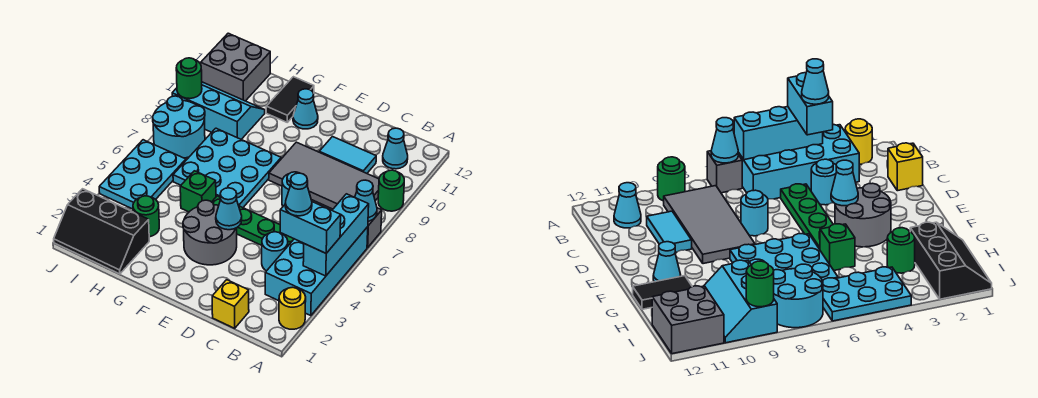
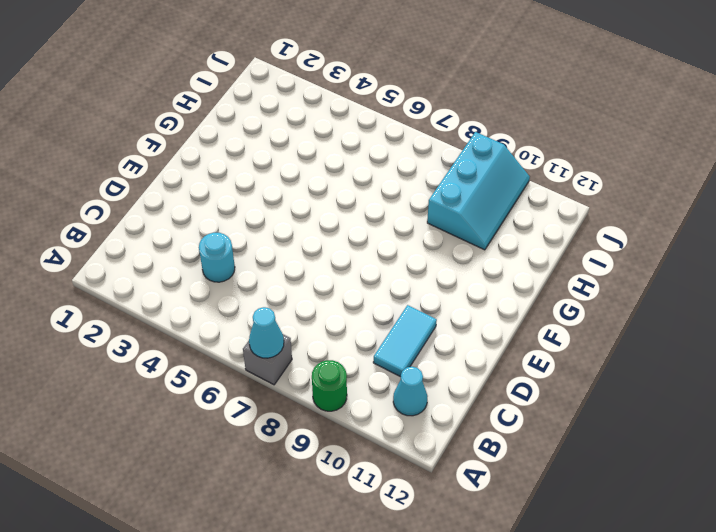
none -> yellow round brick A2 level 1
none -> cyan brick A3:B6 level 1
none -> grey tile B8:E9 level 1

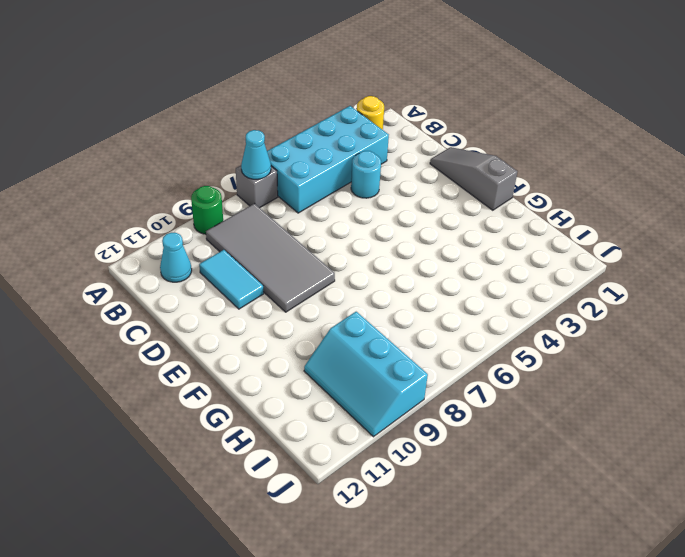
grey slope D1:F1 level 1 top F -> none
none -> yellow brick C1 level 1
none -> green plate C5:F5 level 1
none -> cyan round brick D7 level 1

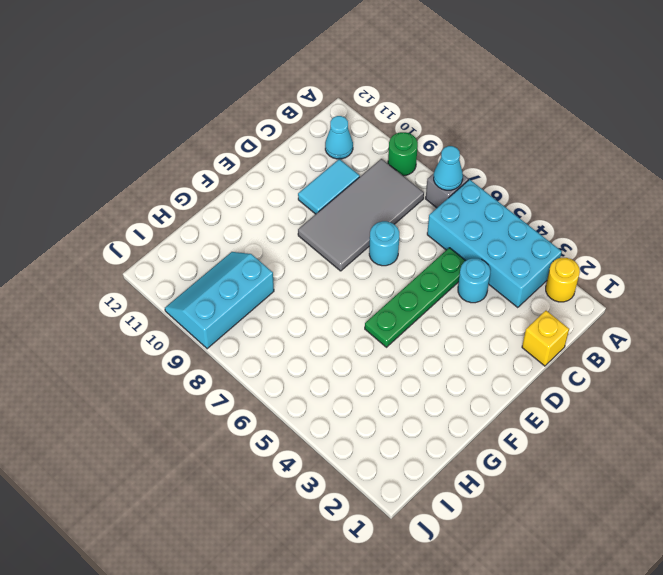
none -> grey round brick E3:F4 level 1
none -> cyan plate F6:H8 level 1
none -> cyan cone F11 level 1

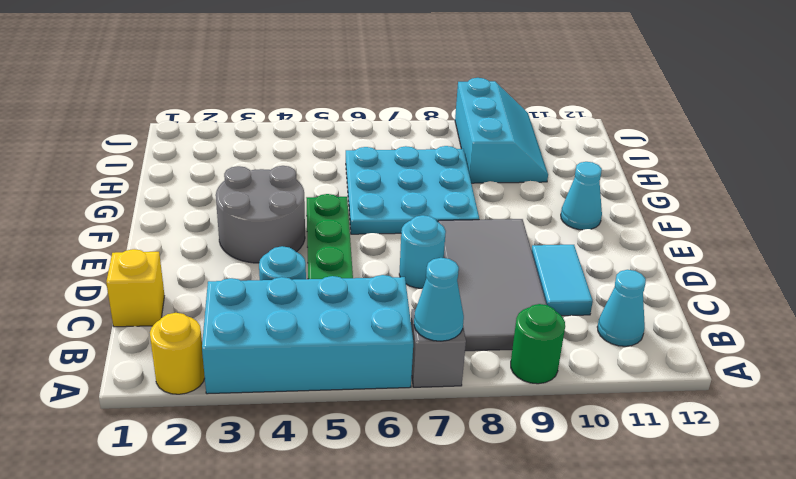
none -> green brick G5 level 1
none -> black tile G11:G12 level 1
none -> black slope H1:J2 level 1 top 2

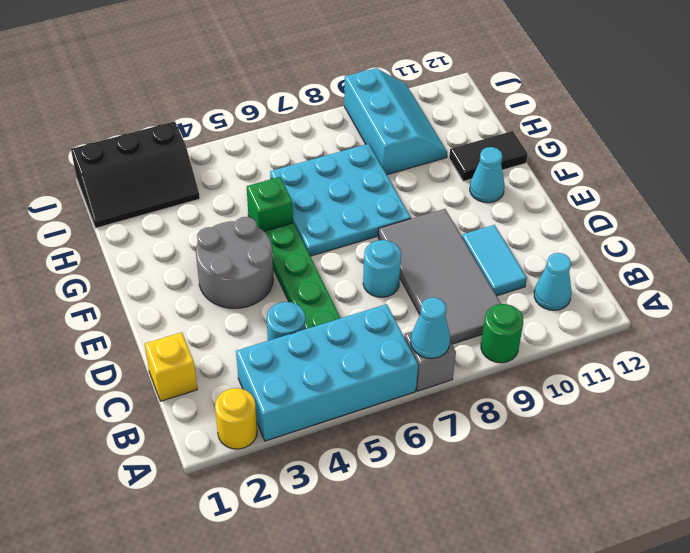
black slope I1:J3 level 1 top J -> black slope H1:J2 level 1 top 2
none -> green round brick H3 level 1
none -> cyan plate I4:J6 level 1
none -> cyan round brick I7:J8 level 1

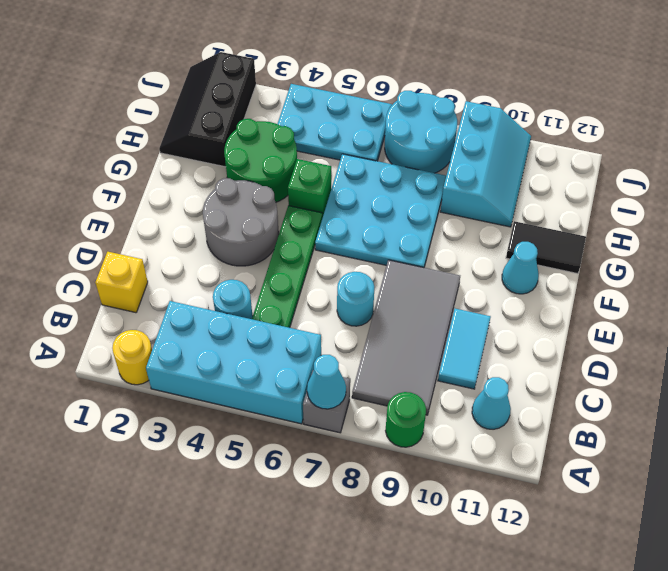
green round brick G3:H4 level 1 -> green round brick H3 level 1
none -> grey brick I11:J12 level 1
none -> cyan brick A4:A6 level 2
none -> cyan cone E4 level 2

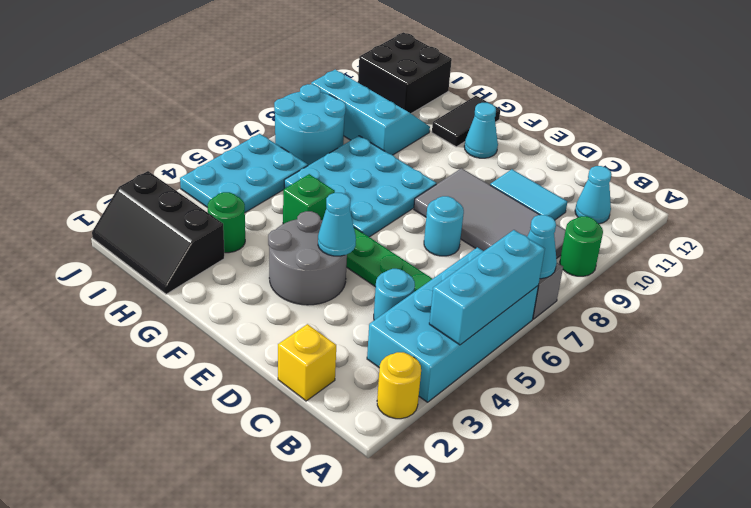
black brick I11:J12 level 1 -> grey brick I11:J12 level 1
none -> green round brick J9 level 2
none -> cyan brick A4:B4 level 3
none -> cyan cone B4 level 4

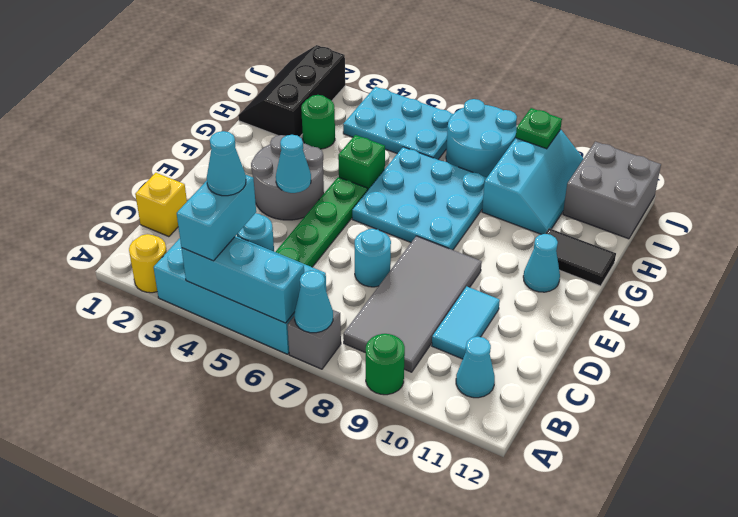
green plate J9 level 2 -> green round brick J9 level 2

